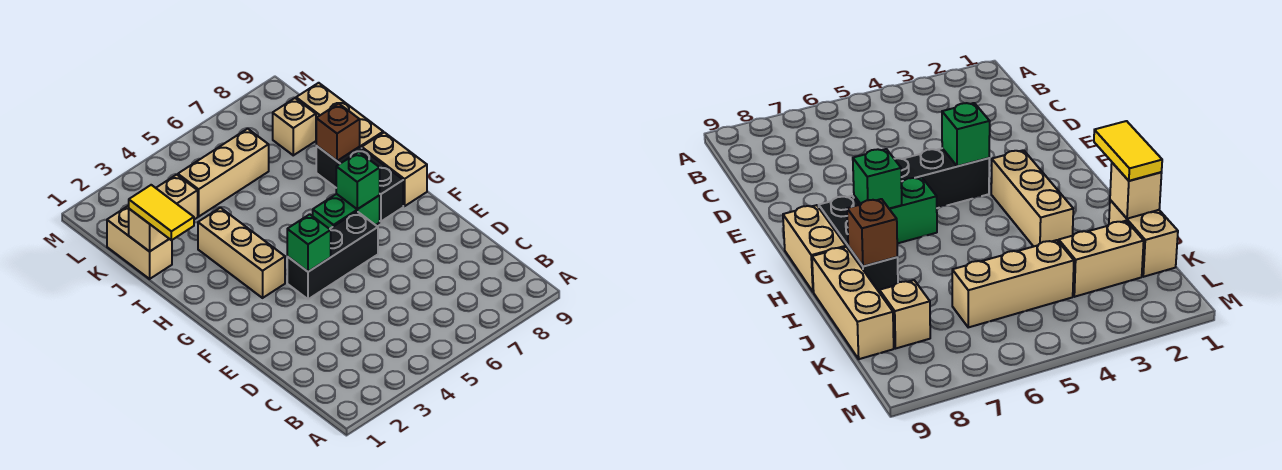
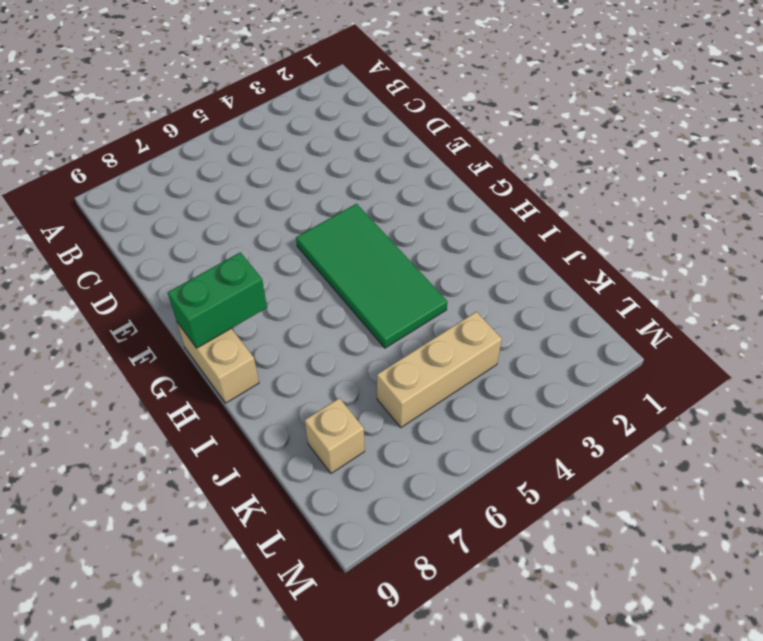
green tile F4:I5 level 1 -> black brick F4:F6 level 1
green brick G8:G9 level 2 -> green brick G6:G7 level 1
none -> tan brick G3:I3 level 1
none -> black brick G8:I8 level 1
none -> tan brick I9:K9 level 1

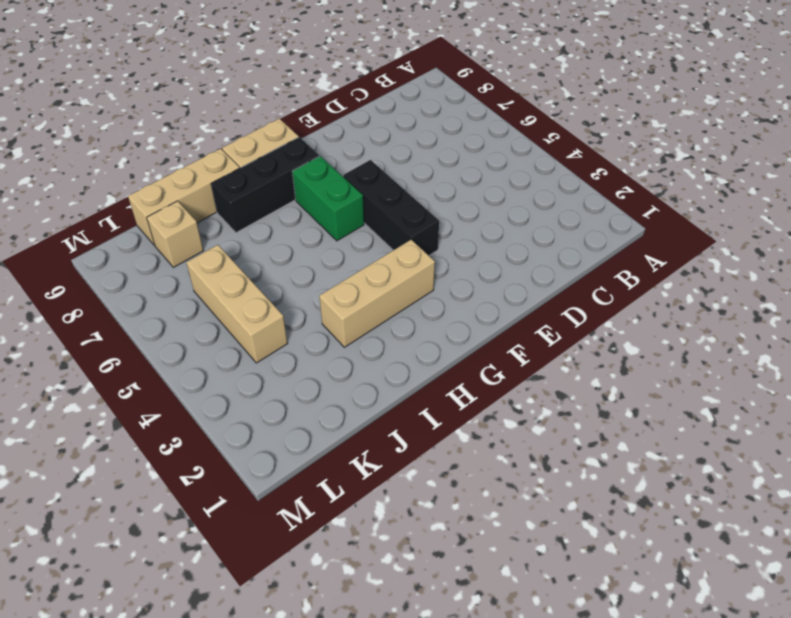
none -> tan brick J1:K1 level 1
none -> tan brick K2:K3 level 1
none -> green brick F4 level 2

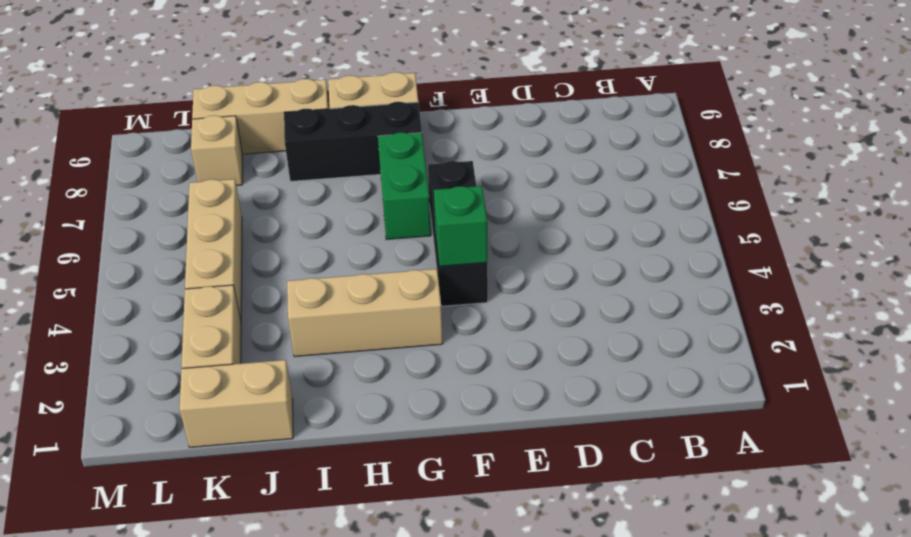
none -> green brick G7 level 2
none -> brown brick I8 level 2
none -> tan brick J1 level 2

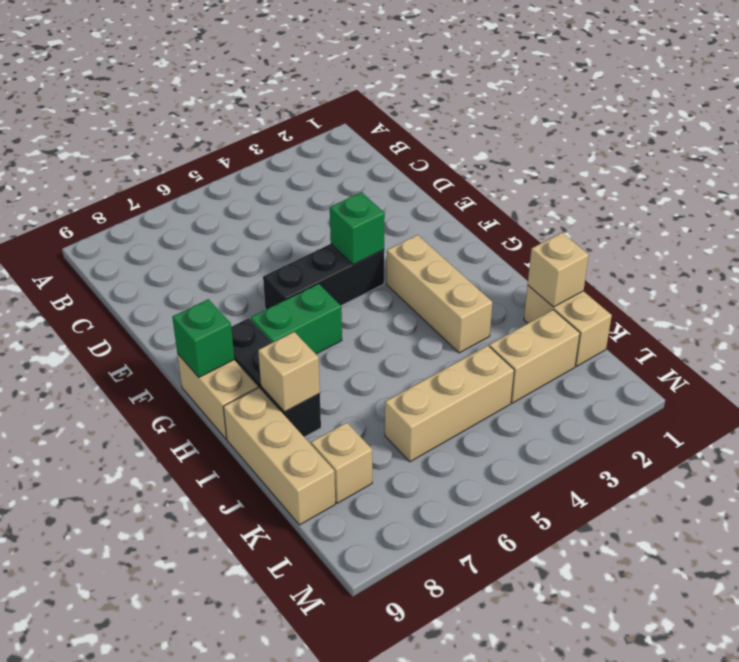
green brick G9 level 2 -> green brick G7 level 2
tan brick I8 level 2 -> brown brick I8 level 2
none -> yellow tile I1:J1 level 3

